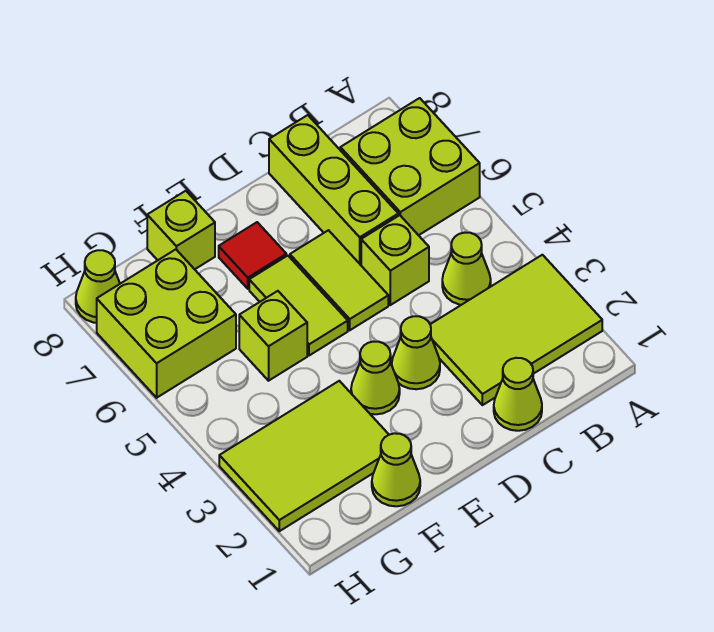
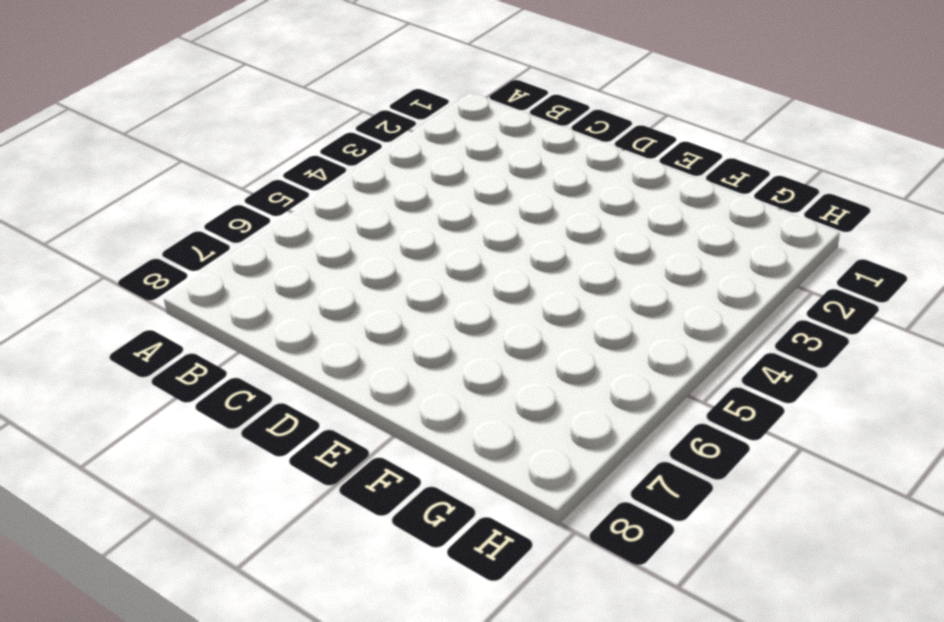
none -> lime tile A2:C3 level 1
none -> lime brick A6:B7 level 1
none -> lime cone B4 level 1

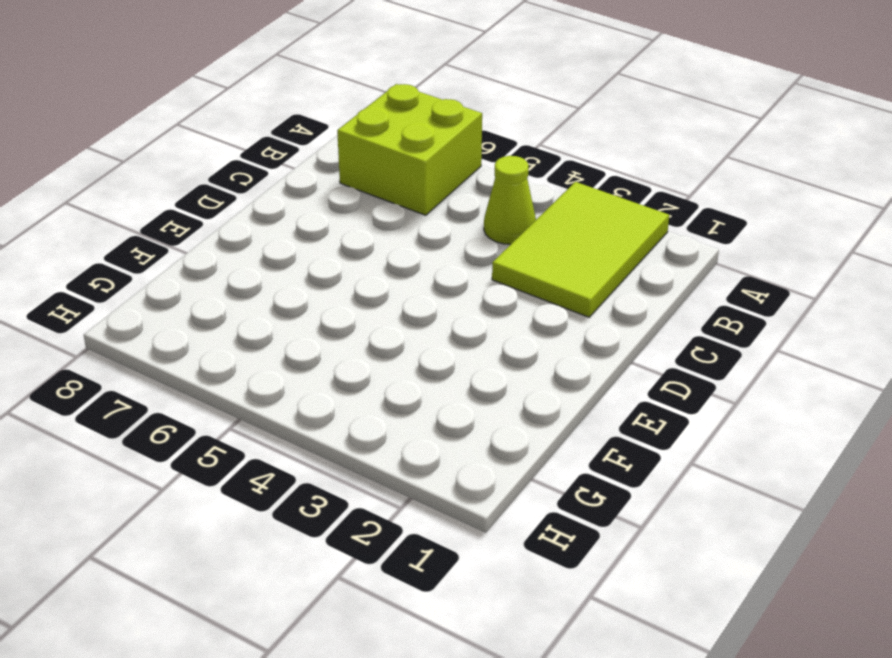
none -> lime cone C1 level 1
none -> lime brick C5 level 1
none -> lime brick C6:C8 level 1

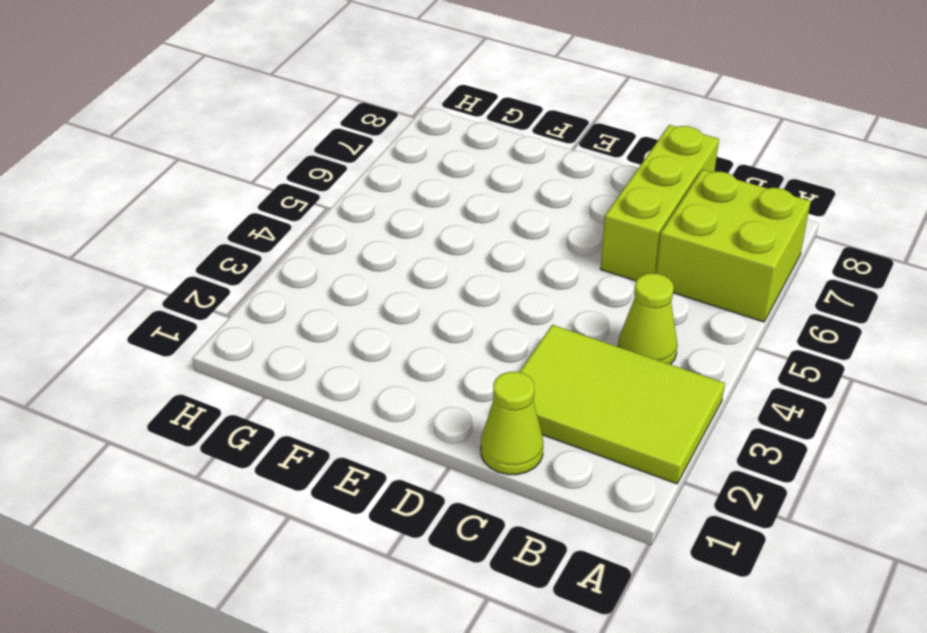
none -> lime brick C5 level 1
none -> lime cone D3 level 1
none -> lime tile D5:D6 level 1

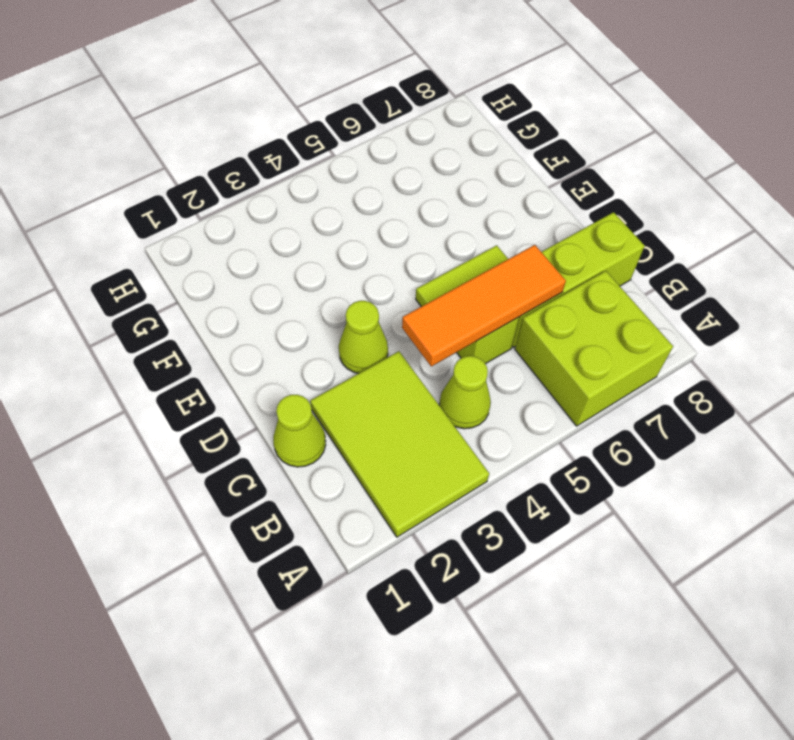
orange tile C4:C6 level 2 -> none
none -> lime cone E3 level 1
none -> lime tile E5:E6 level 1
none -> red tile E7 level 1

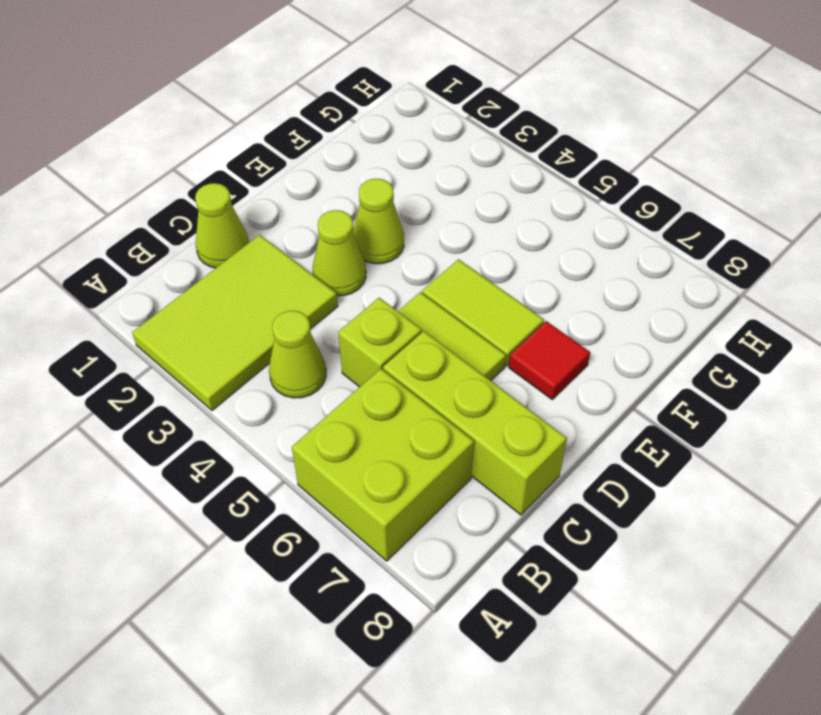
none -> lime cone F1 level 1
none -> lime tile F2:H3 level 1
none -> lime brick F5 level 1

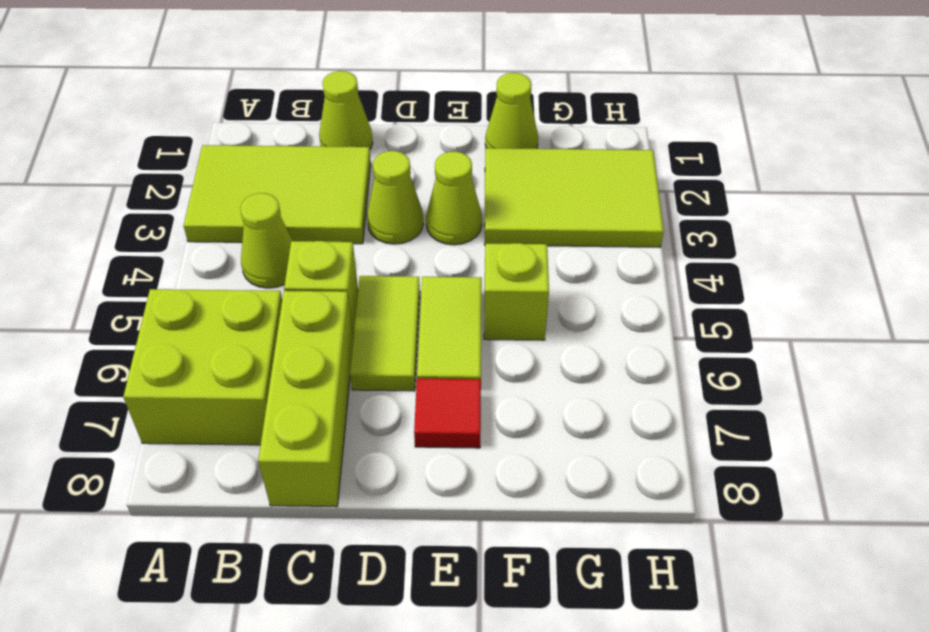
none -> lime brick F8 level 1
none -> lime brick G6:H7 level 1
none -> lime cone H8 level 1

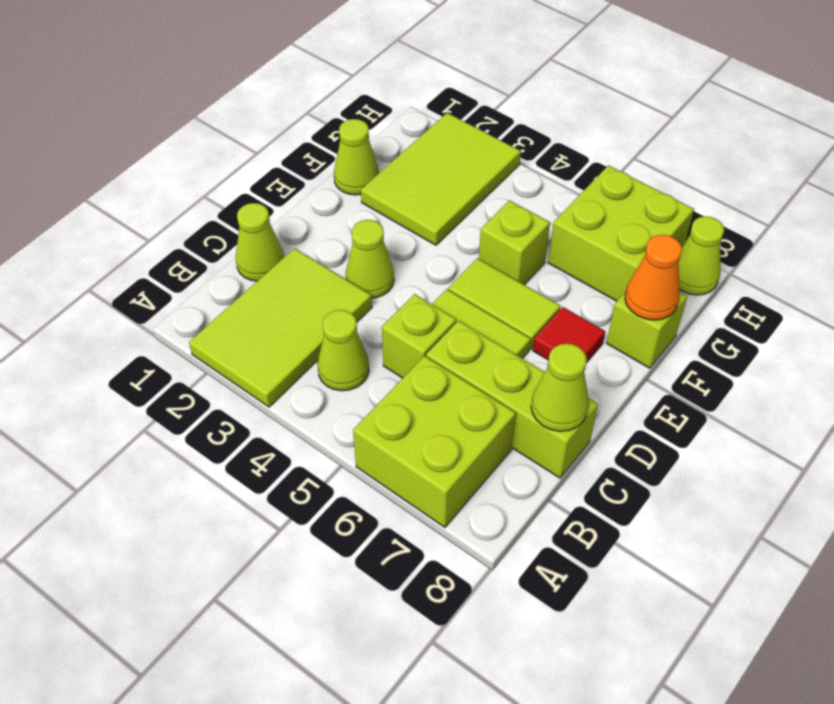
lime cone C8 level 2 -> lime cone E3 level 1
orange cone F8 level 2 -> none

